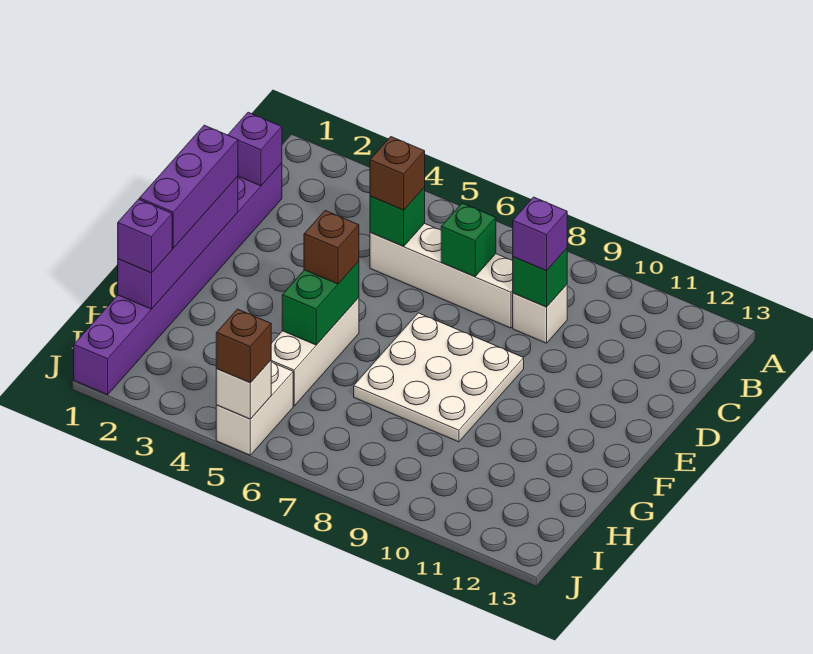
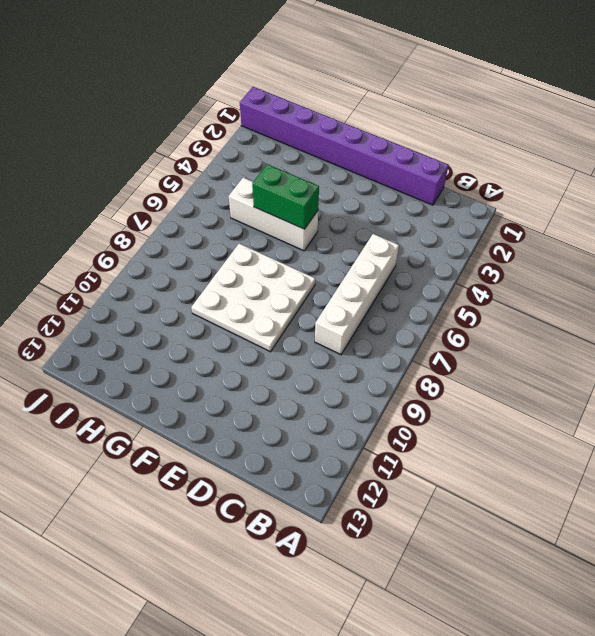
none -> white brick C9 level 1
none -> white brick I5:J5 level 1
none -> purple brick C1 level 2

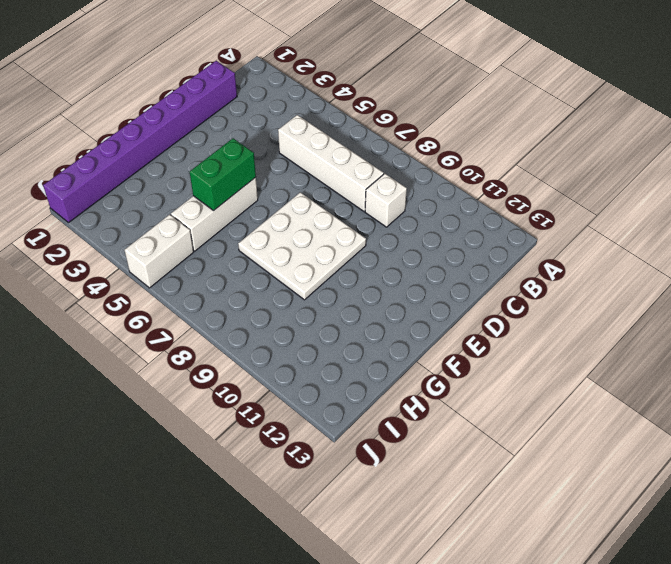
none -> purple brick C1 level 2
none -> green brick C5 level 2
none -> green brick C7 level 2

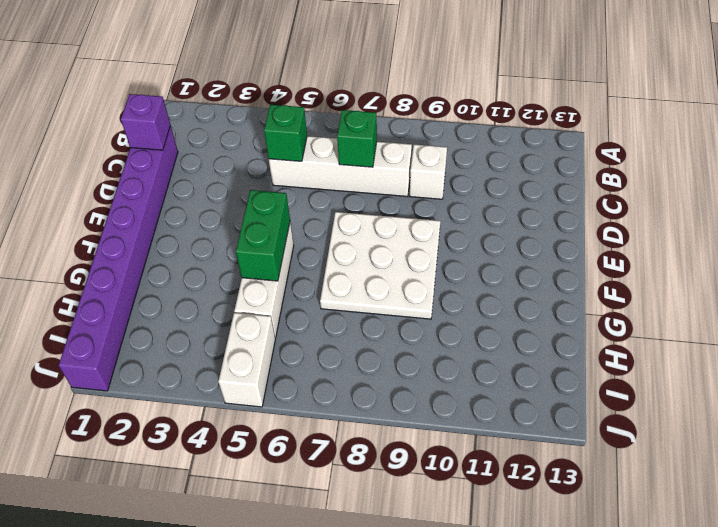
none -> green brick C9 level 2
none -> purple brick E1:H1 level 2
none -> white brick J5 level 2

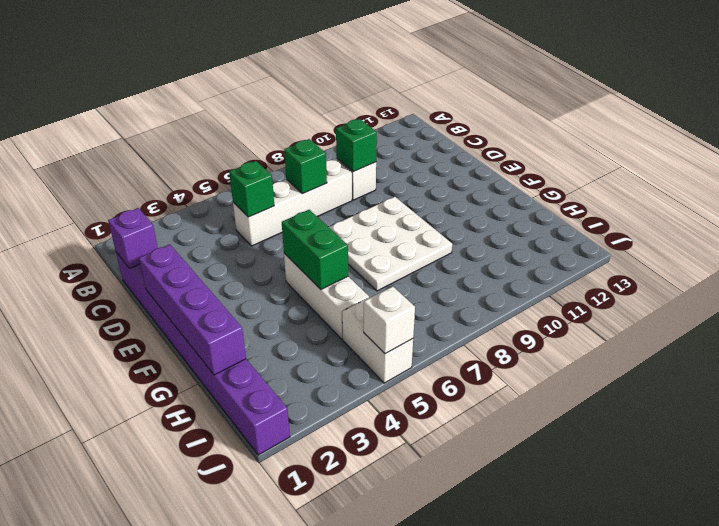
none -> brown brick C5 level 3
none -> purple brick C9 level 3
none -> purple brick E1:G1 level 3

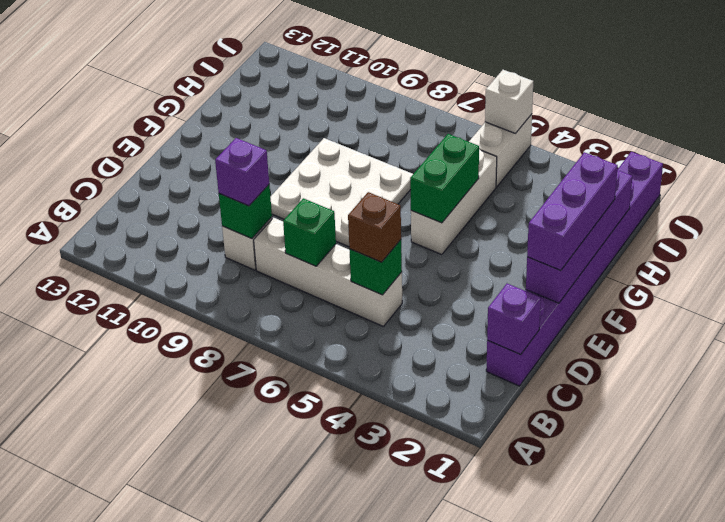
none -> brown brick F5 level 3
none -> purple brick H1 level 3
none -> brown brick J5 level 3

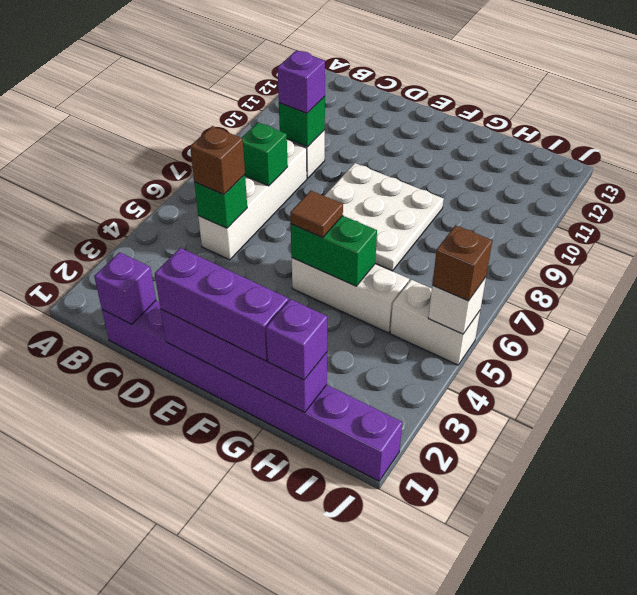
brown tile F5 level 3 -> brown brick F5 level 3

